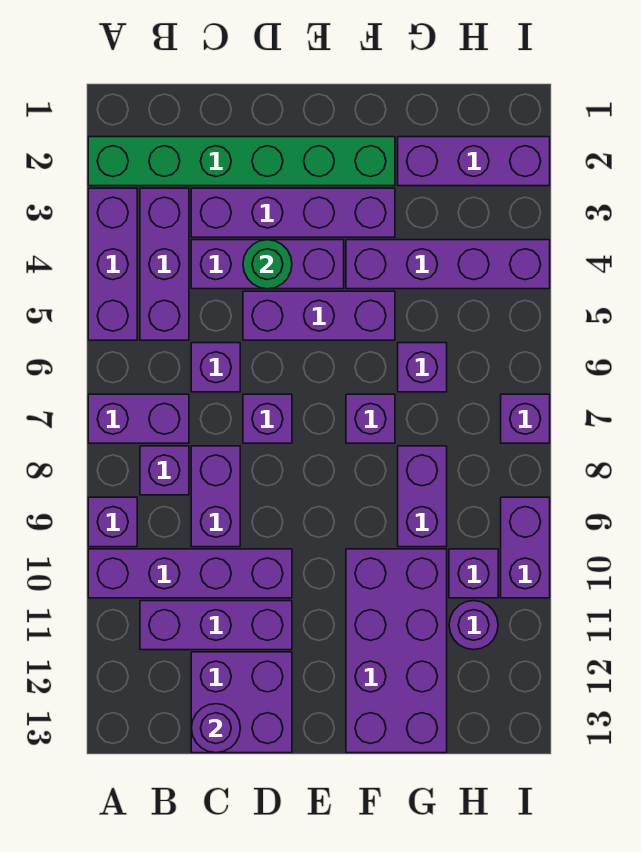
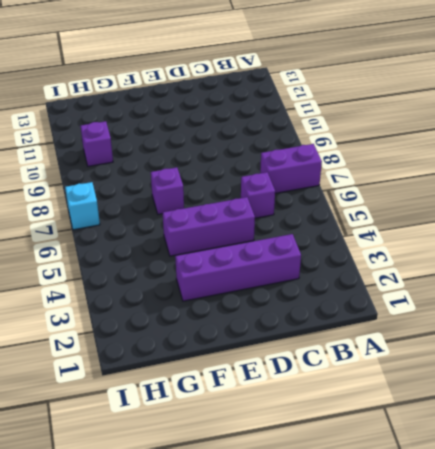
cyan brick I7 level 1 -> purple brick I7 level 1
none -> green brick A2:F2 level 1
none -> purple brick A3:A5 level 1
none -> purple brick A9 level 1

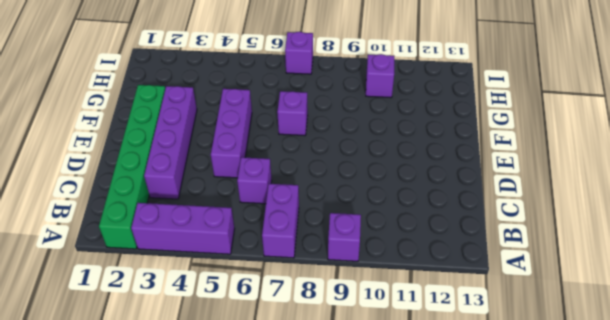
none -> purple brick A10:D10 level 1
none -> purple brick B3:B5 level 1
none -> purple brick B8 level 1

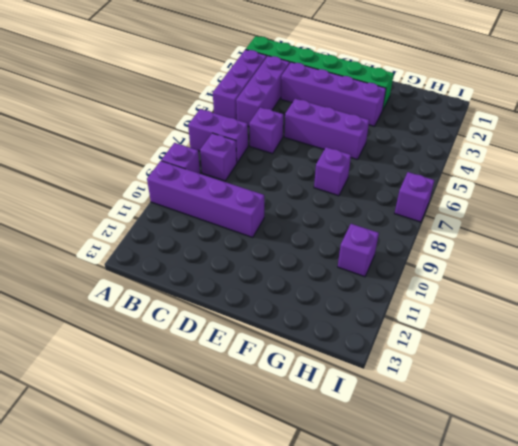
none -> purple brick B11:D11 level 1
none -> purple brick C4:E4 level 1
none -> purple brick C8:C9 level 1

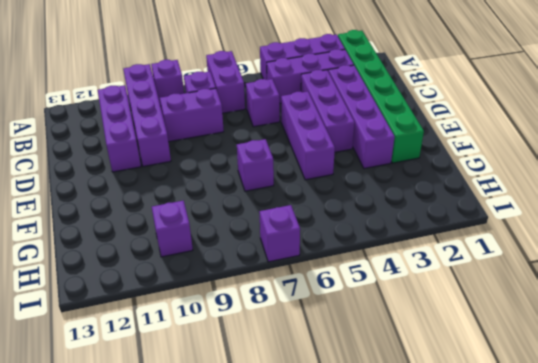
none -> purple brick C12:D13 level 1
none -> purple brick D7 level 1
none -> purple brick F4:I4 level 1

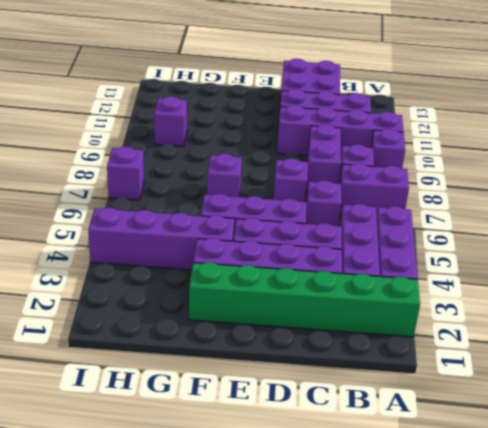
none -> purple brick F10:G13 level 1
none -> purple brick G2:I2 level 1
none -> purple brick G6 level 1

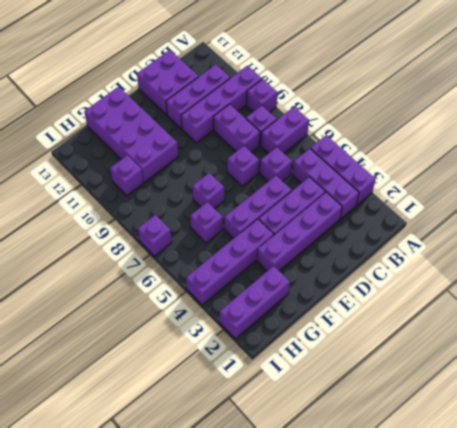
none -> green brick A2:F2 level 1
none -> purple brick G8:G9 level 1
none -> purple round brick H11 level 1

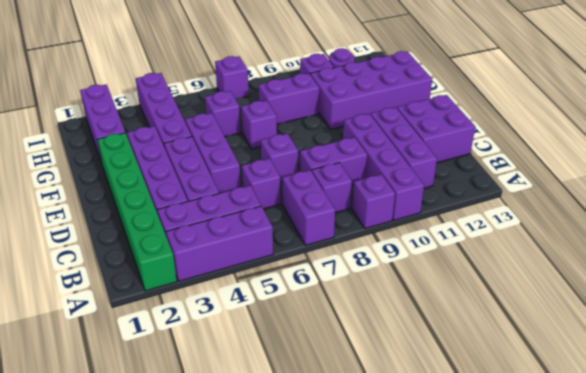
none -> purple brick I9:I10 level 1
none -> purple round brick C13 level 2
none -> green round brick D4 level 2

